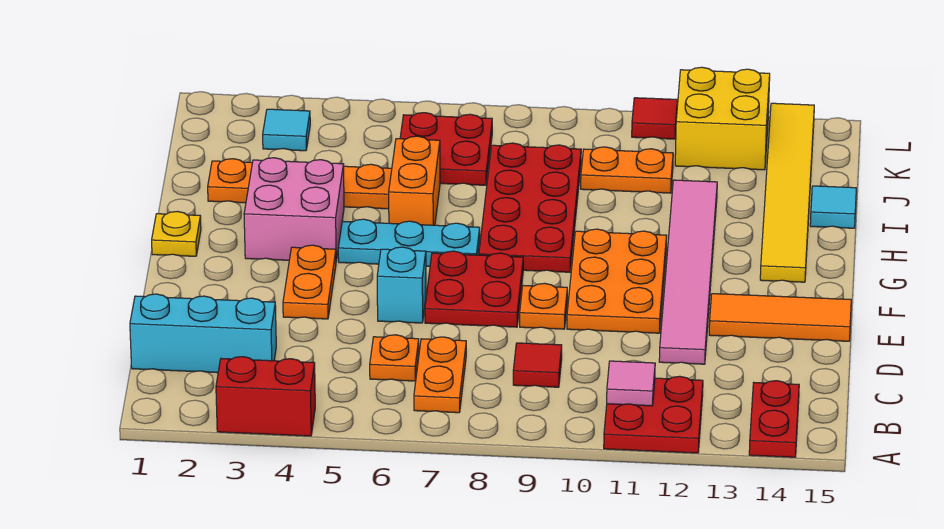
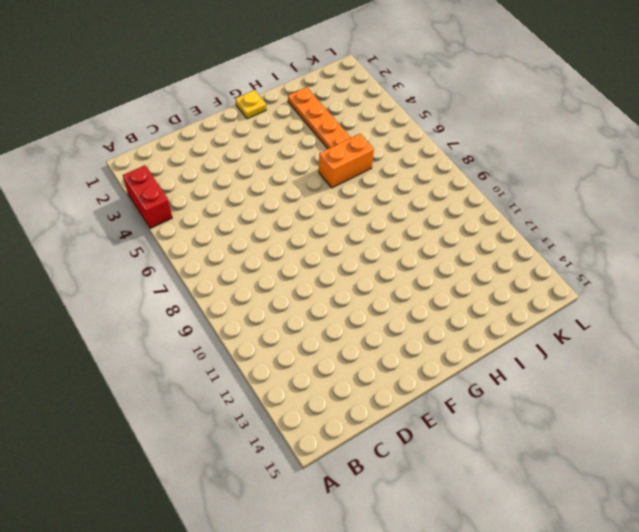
none -> red plate A11:B12 level 1
none -> red plate A14:B14 level 1
none -> orange plate B7:C7 level 1

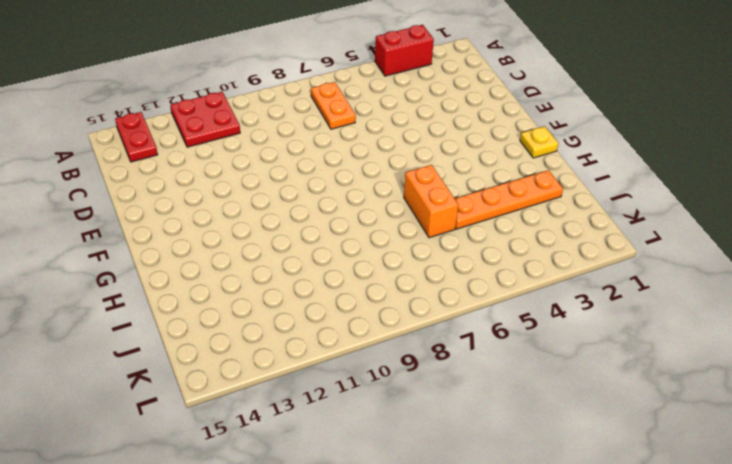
none -> cyan brick C1:C3 level 1
none -> orange plate C6 level 1
none -> red tile C9 level 1

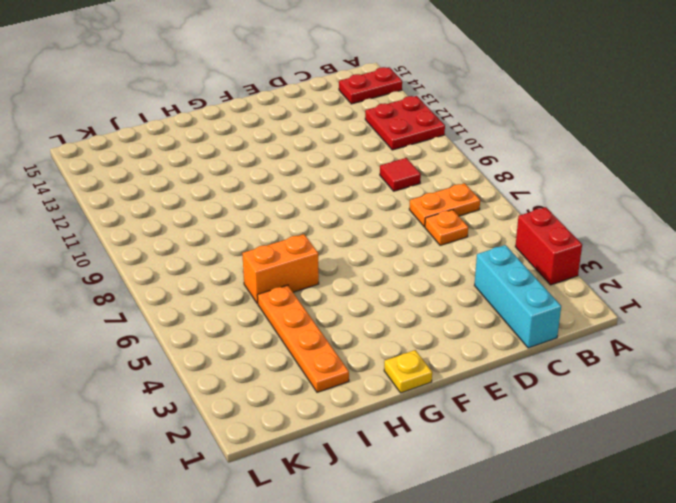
none -> pink tile D12:I12 level 1
none -> orange plate E4:F4 level 1
none -> cyan brick E6 level 1

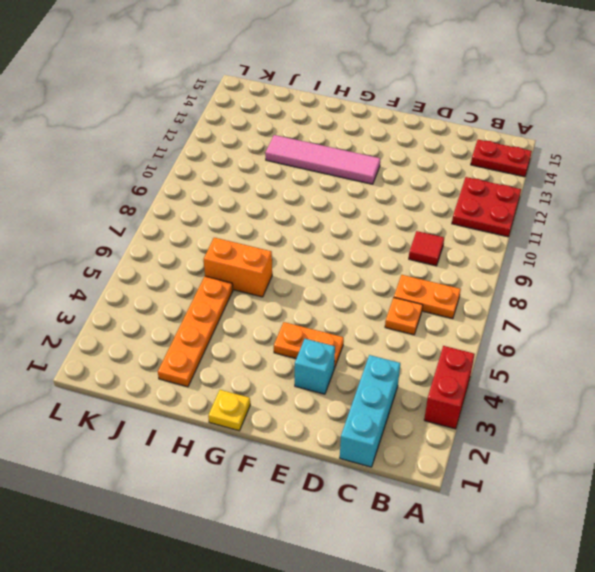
cyan brick E3 level 1 -> cyan brick E6 level 1
pink tile F12:I12 level 1 -> pink tile D12:I12 level 1
none -> red plate E7:F8 level 1
none -> orange plate E9 level 1
none -> orange plate E10:G11 level 1

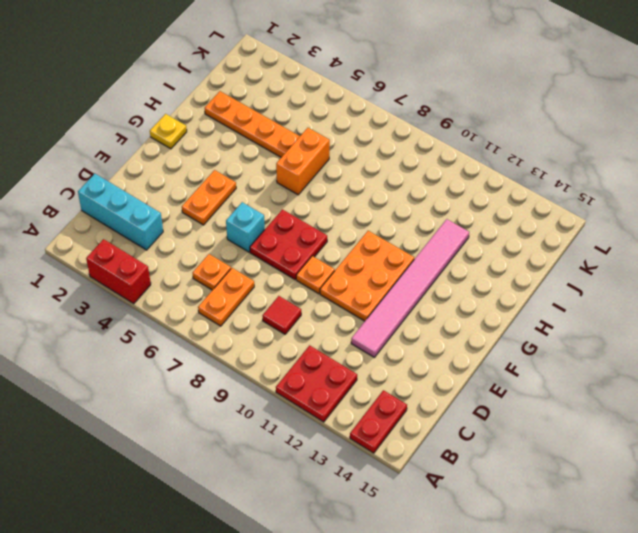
none -> orange tile E13:E15 level 1
none -> pink brick G3:H4 level 1
none -> cyan plate G5:G7 level 1

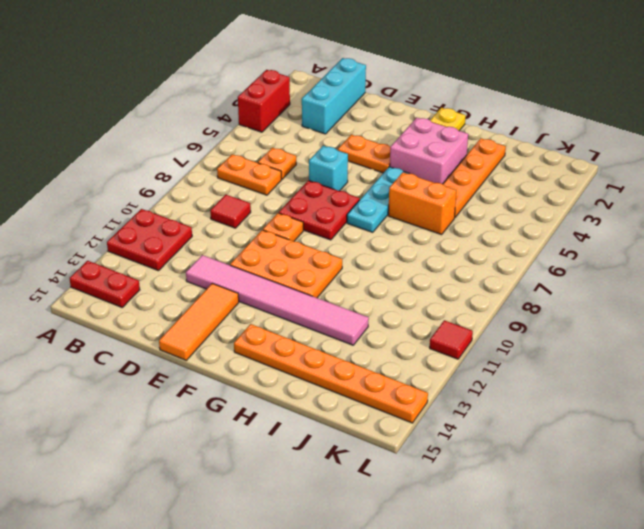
orange plate G14:L14 level 1 -> yellow tile G14:L14 level 1
none -> red plate G8:J9 level 1
none -> cyan tile I15 level 1
none -> red plate J6:K7 level 1

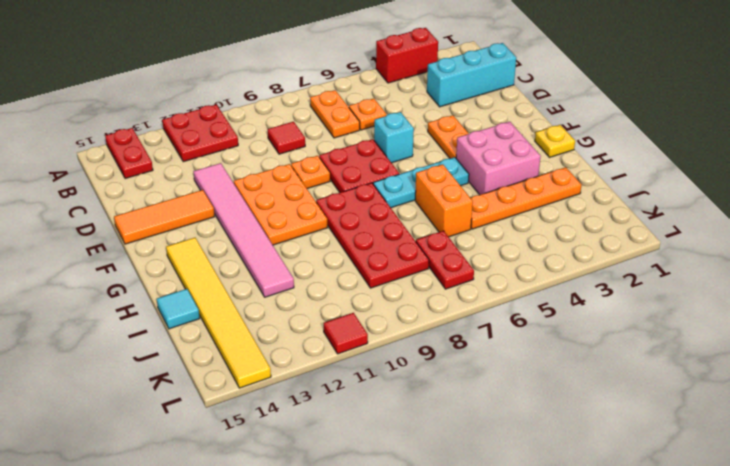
red plate J7:K7 level 1 -> red plate J6:K7 level 1
none -> orange plate J10:J11 level 1
none -> cyan tile K3 level 1
none -> yellow brick K12:L13 level 1

